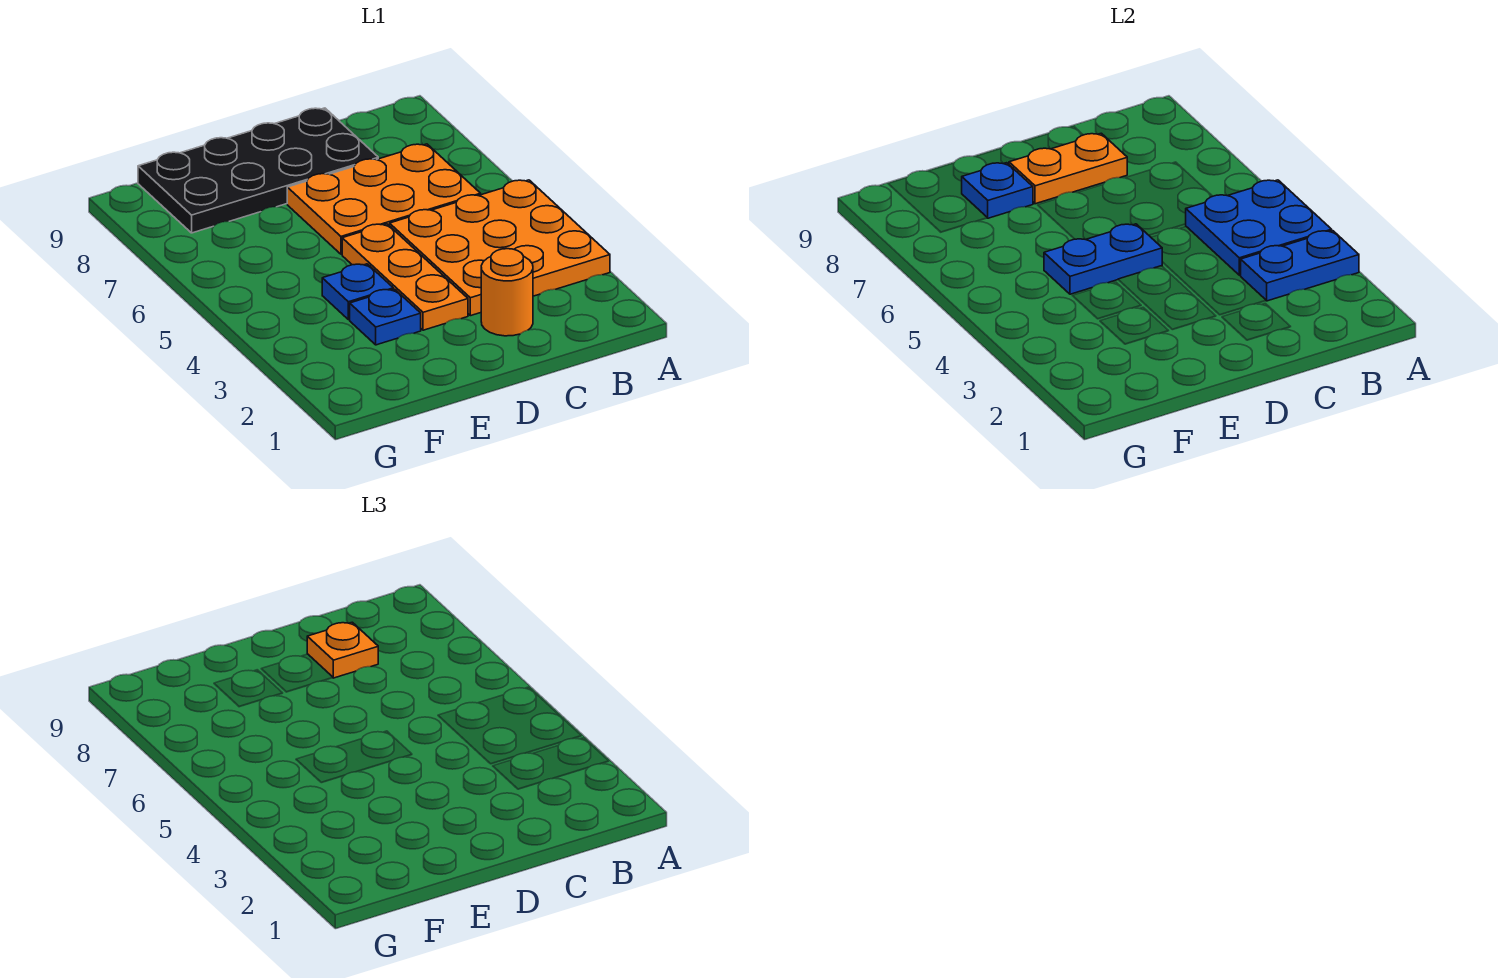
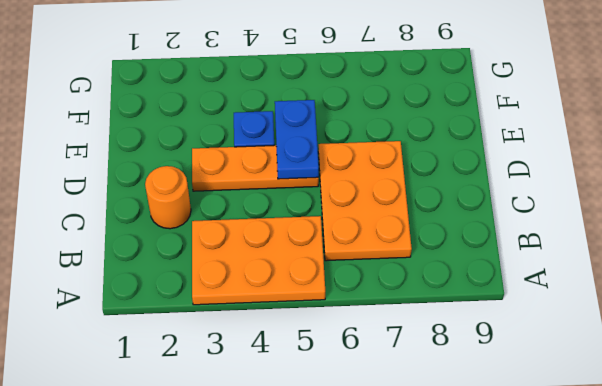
orange plate A3:B5 level 1 -> orange plate A3:C5 level 1
none -> black plate C8:F9 level 1
none -> blue plate E3 level 1
none -> blue plate A3:B3 level 2

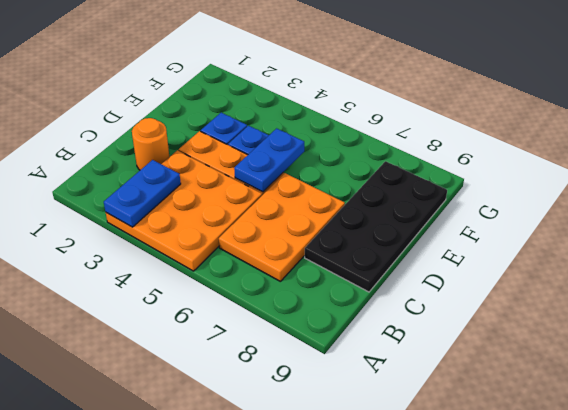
none -> blue plate A4:B5 level 2
none -> orange plate C8:D8 level 2
none -> blue plate E8 level 2

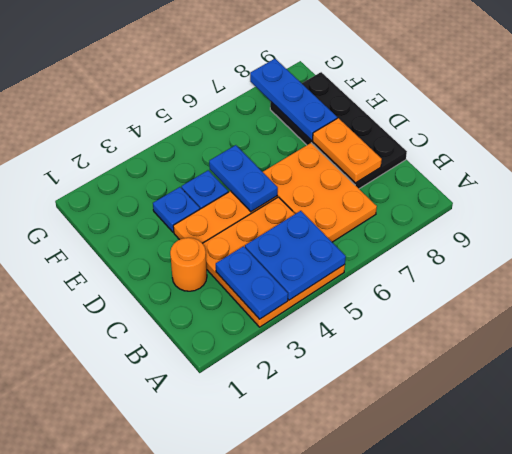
blue plate E8:G8 level 2 -> blue plate E8 level 2
none -> orange plate C8 level 3

